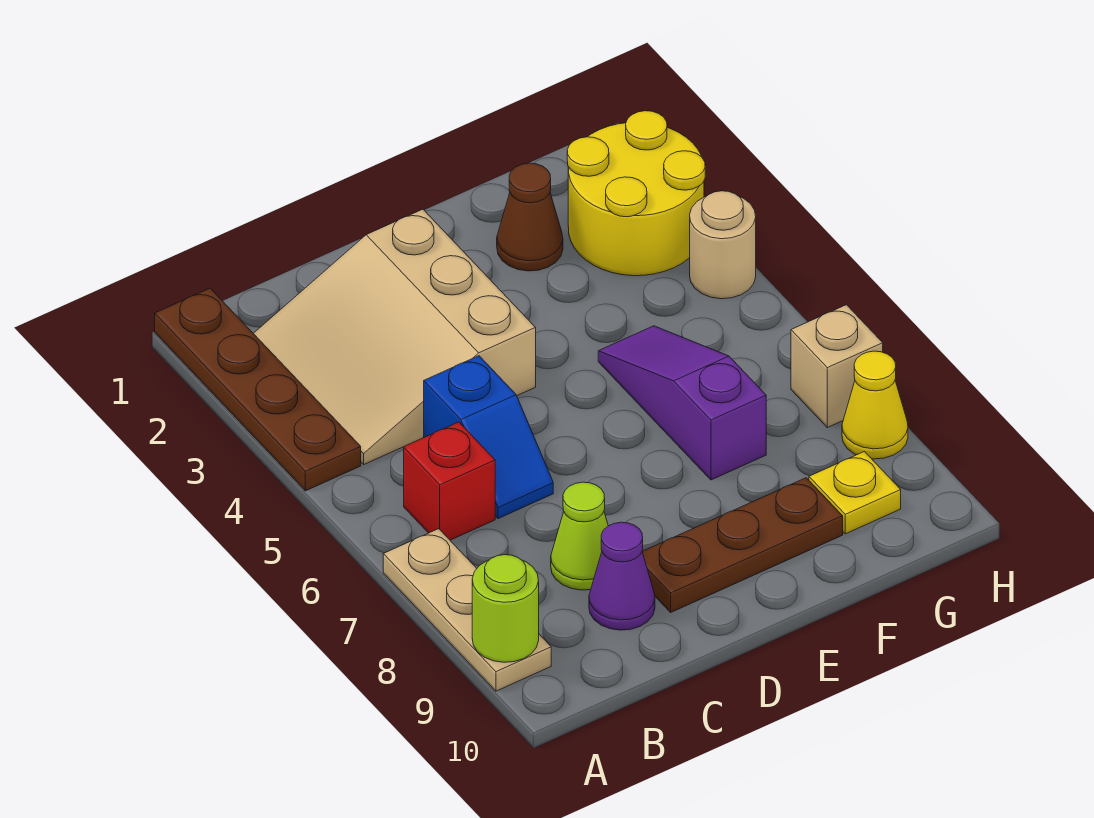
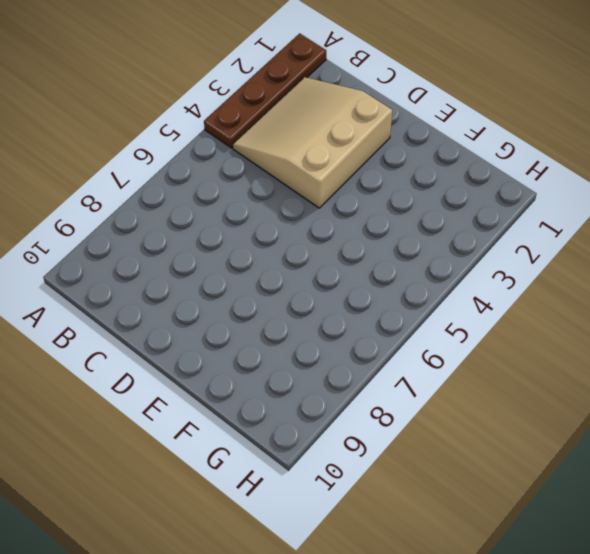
none -> tan plate A7:A9 level 1
none -> red brick B6 level 1
none -> blue slope C5:C6 level 1 top 5

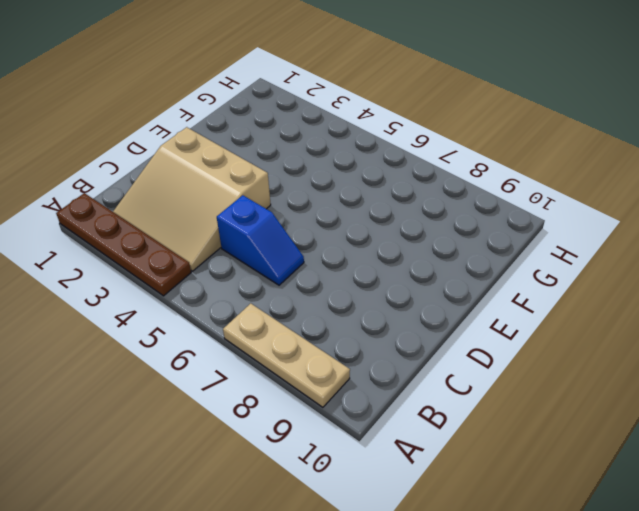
none -> red brick B6 level 1
none -> lime cone C8 level 1
none -> purple cone C9 level 1

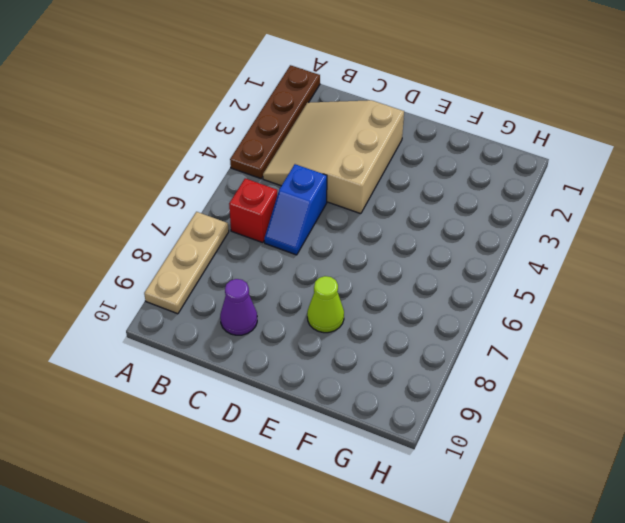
lime cone E8 level 1 -> lime cone C8 level 1
none -> brown plate D9:F9 level 1
none -> brown cone F2 level 1
none -> purple slope F5:F7 level 1 top 7

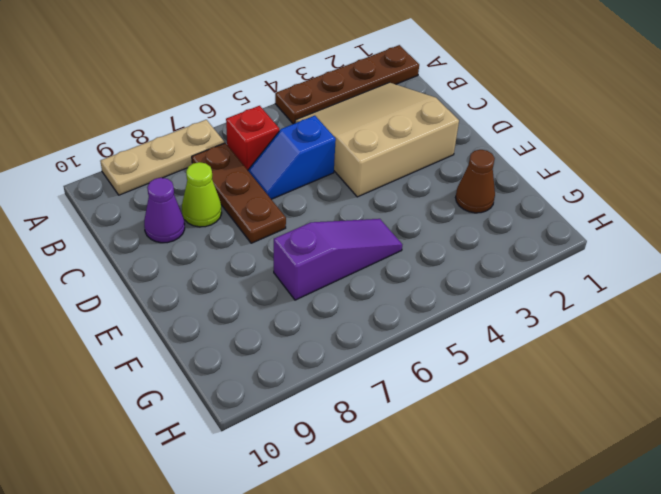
brown plate B7:D7 level 1 -> brown plate D9:F9 level 1
none -> yellow round brick G2:H3 level 1
none -> yellow plate G9 level 1
none -> tan round brick H4 level 1

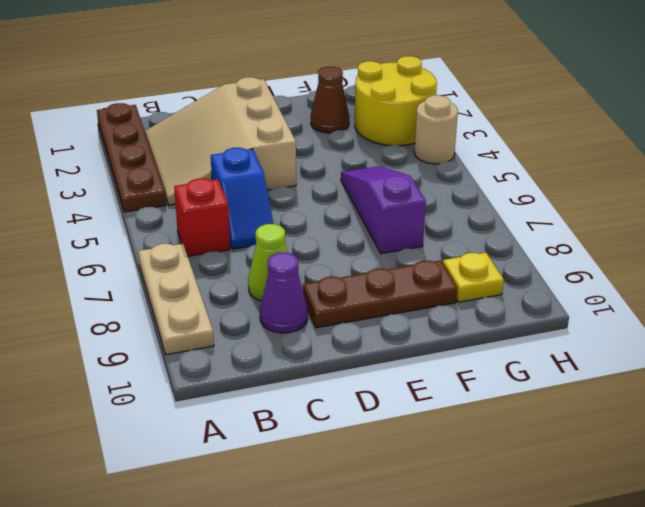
none -> tan brick H7 level 1
none -> yellow cone H8 level 1
none -> lime round brick A9 level 2

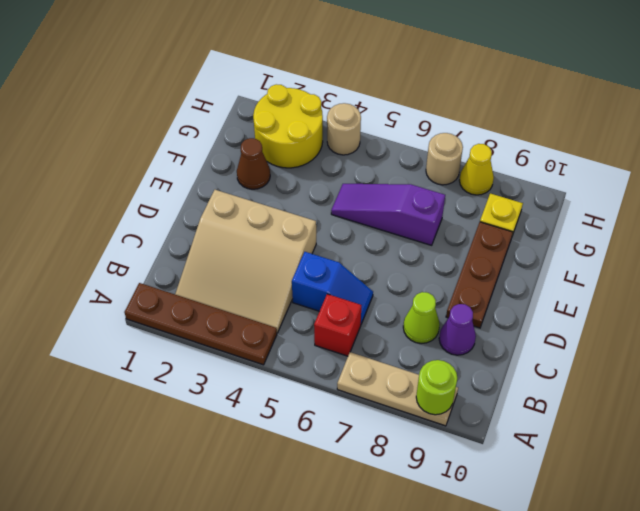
tan round brick H7 level 1 -> tan brick H7 level 1

